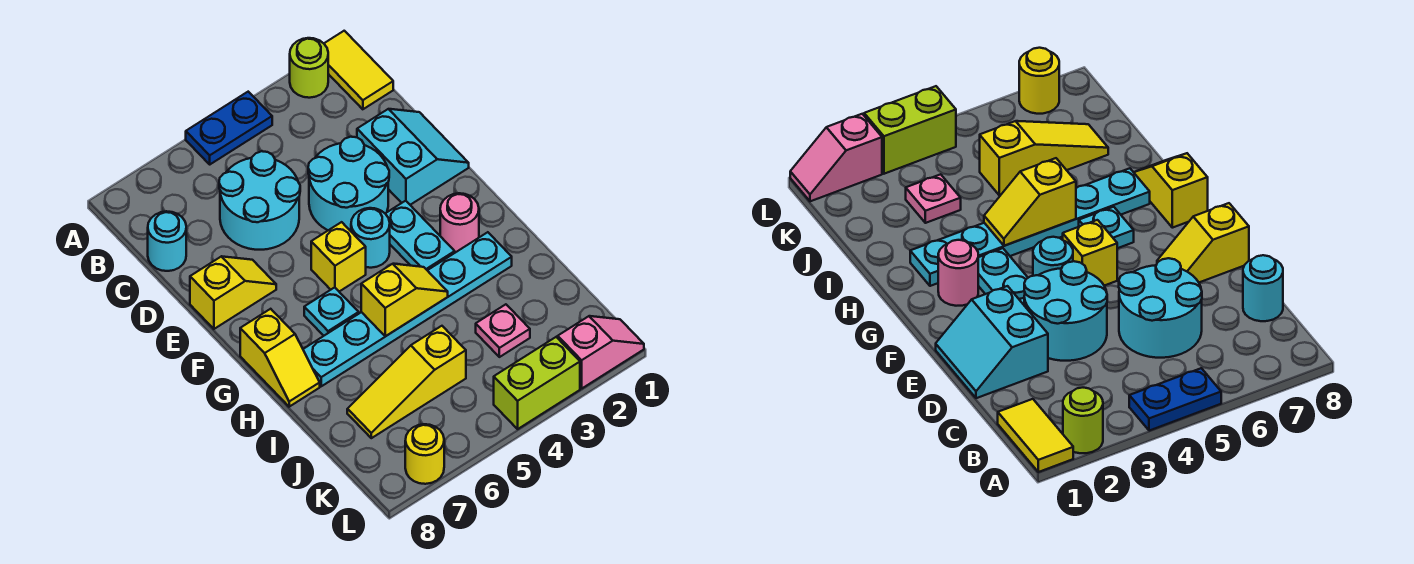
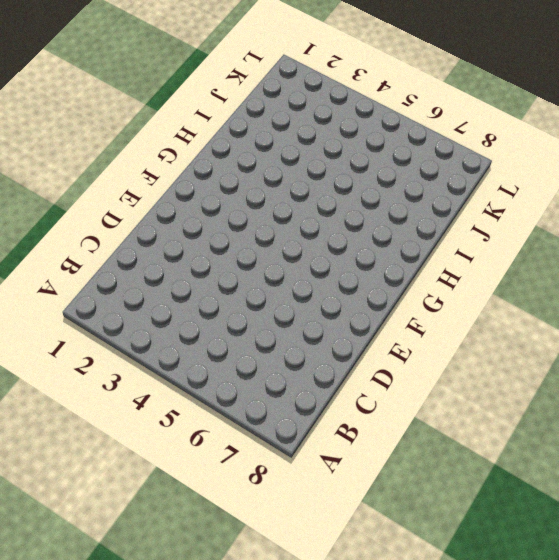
none -> yellow tile A1:B1 level 1
none -> lime round brick A2 level 1
none -> blue plate A4:A5 level 1

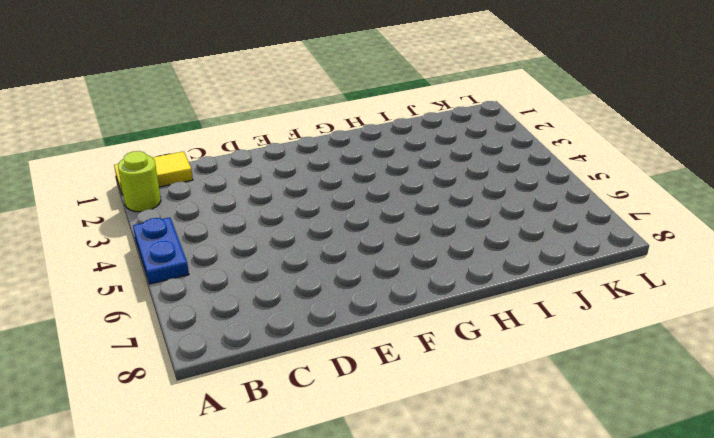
none -> cyan round brick C5:D6 level 1
none -> cyan round brick C8 level 1
none -> cyan slope D1:E2 level 1 top 2

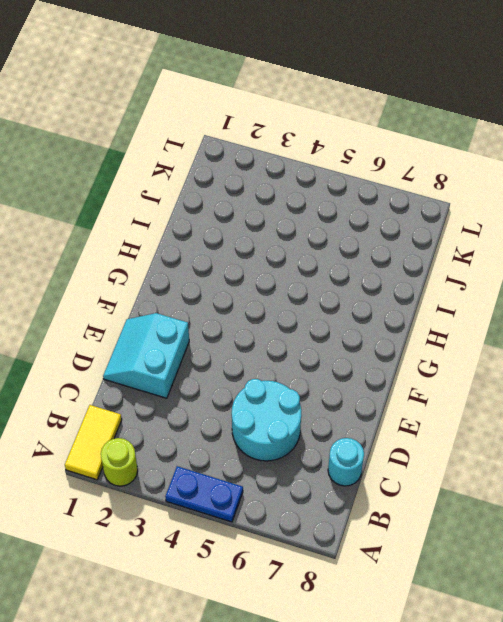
none -> cyan round brick D3:E4 level 1
none -> yellow slope E7:E8 level 1 top 8
none -> cyan plate F3:G3 level 1

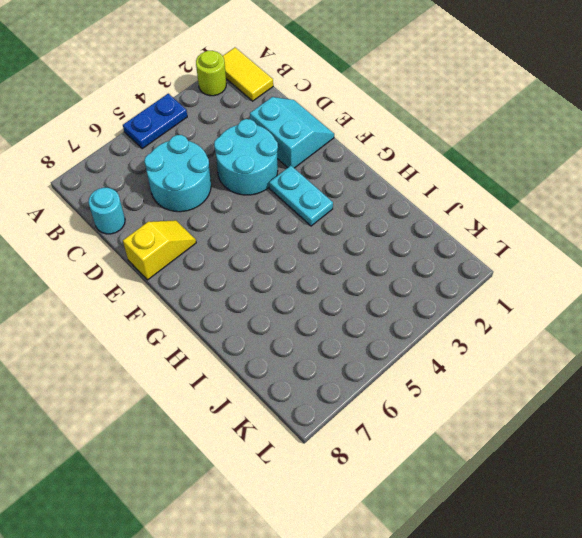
none -> cyan round brick F4 level 1
none -> yellow brick F5 level 1
none -> pink round brick G2 level 1

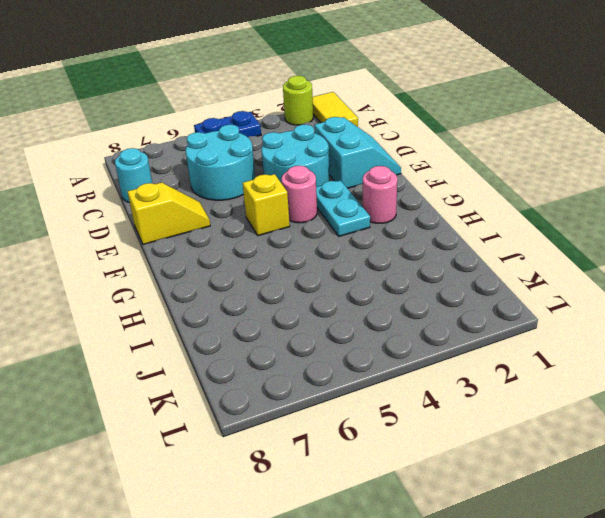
pink round brick F4 level 1 -> cyan round brick F4 level 1
none -> cyan plate G6 level 1
none -> yellow slope G8:H8 level 1 top G
none -> cyan plate H2:H7 level 1

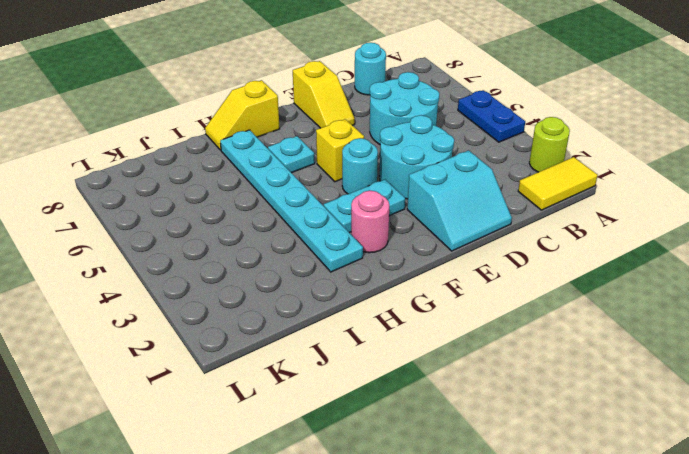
none -> pink plate J3 level 1
none -> yellow slope J5:J7 level 1 top 5
none -> pink slope L1:L2 level 1 top 2

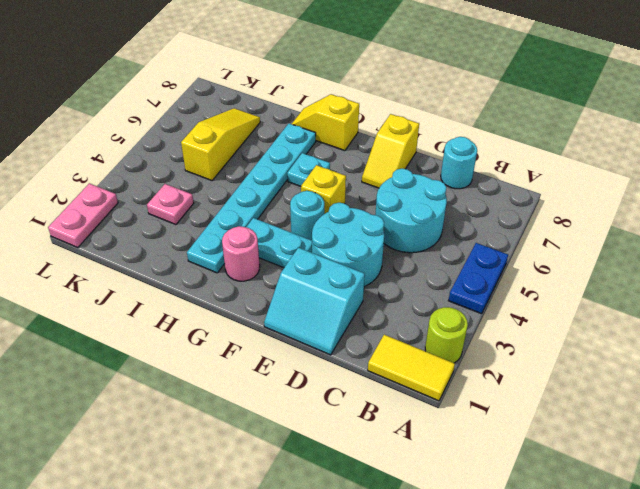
pink plate L1:L2 level 1 -> pink slope L1:L2 level 1 top 2
none -> lime brick L3:L4 level 1
none -> yellow round brick L7 level 1
none -> yellow slope H4:H5 level 2 top 5

